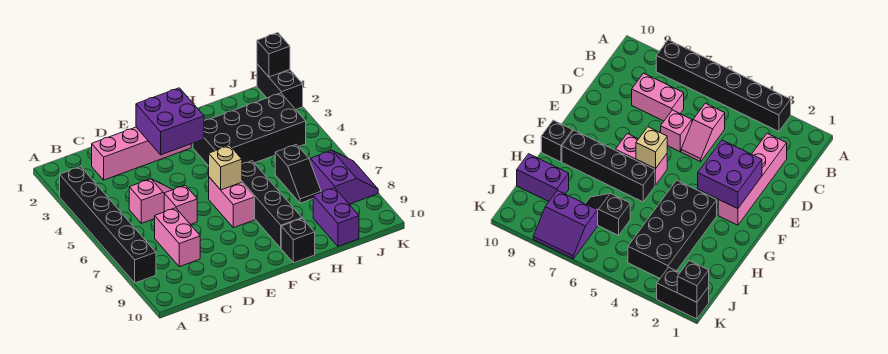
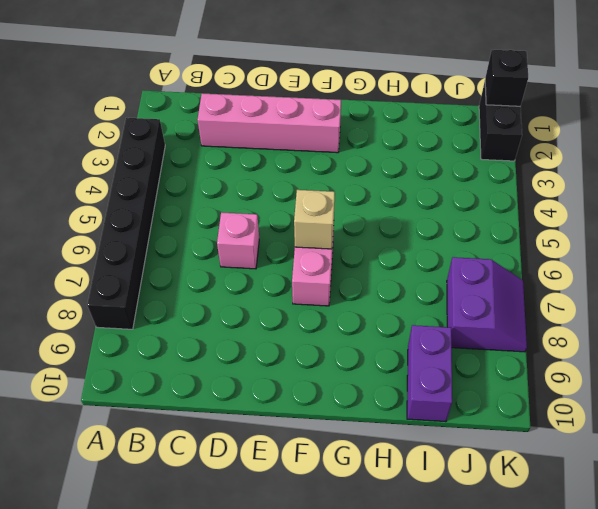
none -> pink slope C5:D5 level 1 top C
none -> pink brick C7:C8 level 1
none -> black brick G3:J4 level 1

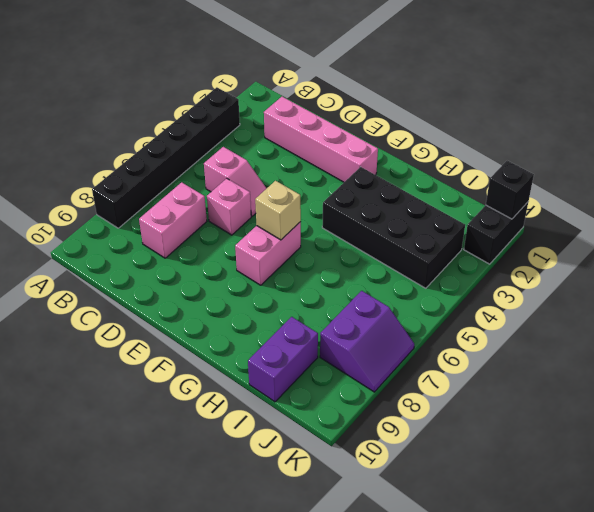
none -> black brick G6:G9 level 1
none -> black brick G10 level 1
none -> black slope I6:I7 level 1 top 6

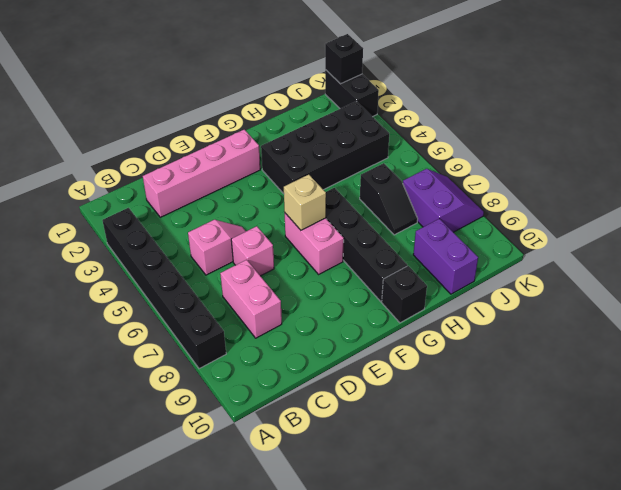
none -> purple brick E2:F3 level 2

